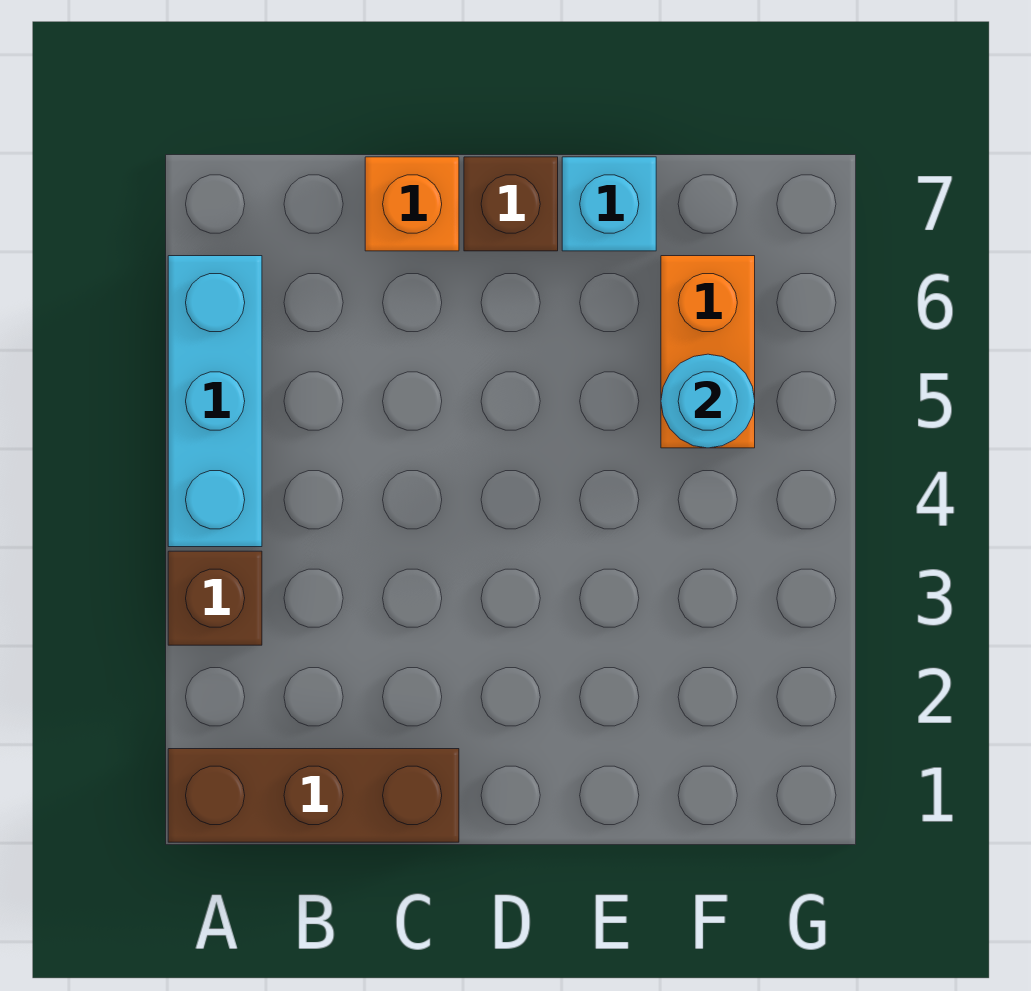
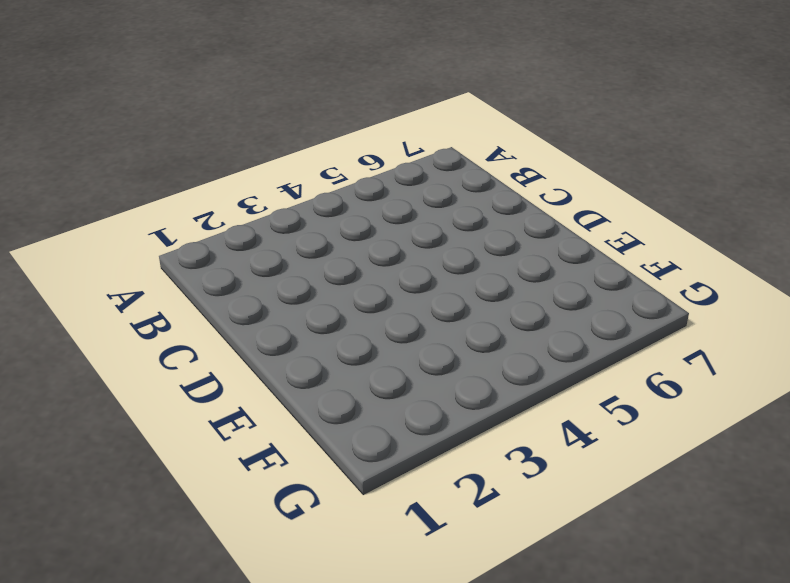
none -> brown brick A1:C1 level 1
none -> brown brick A3 level 1

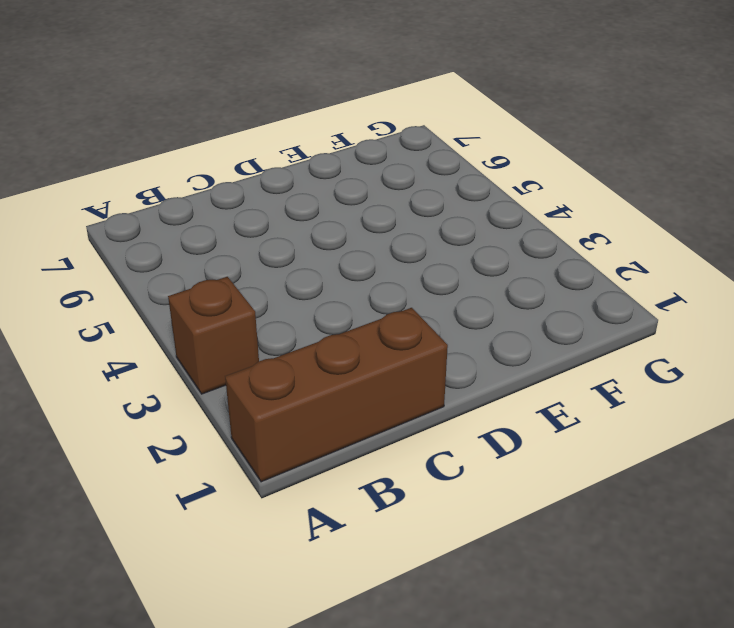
none -> cyan brick A4:A6 level 1
none -> orange brick C7 level 1

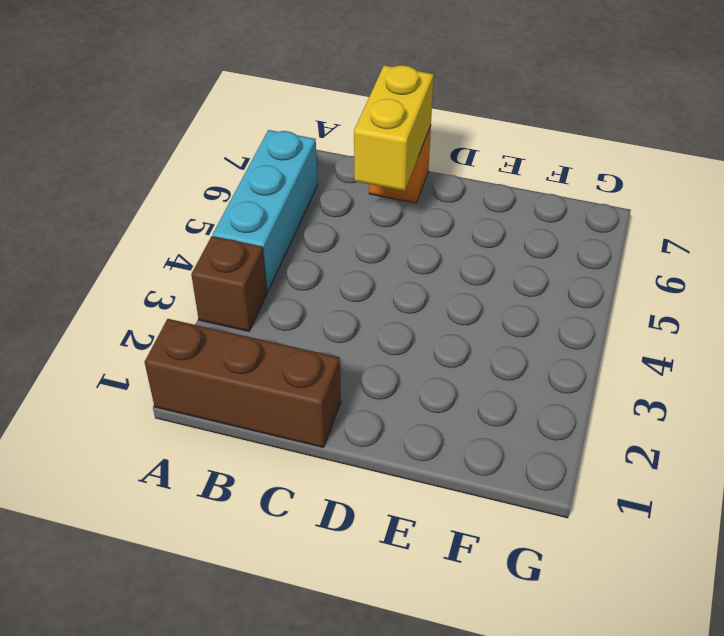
yellow brick C6:C7 level 2 -> none
none -> brown brick D7 level 1
none -> cyan brick E7 level 1

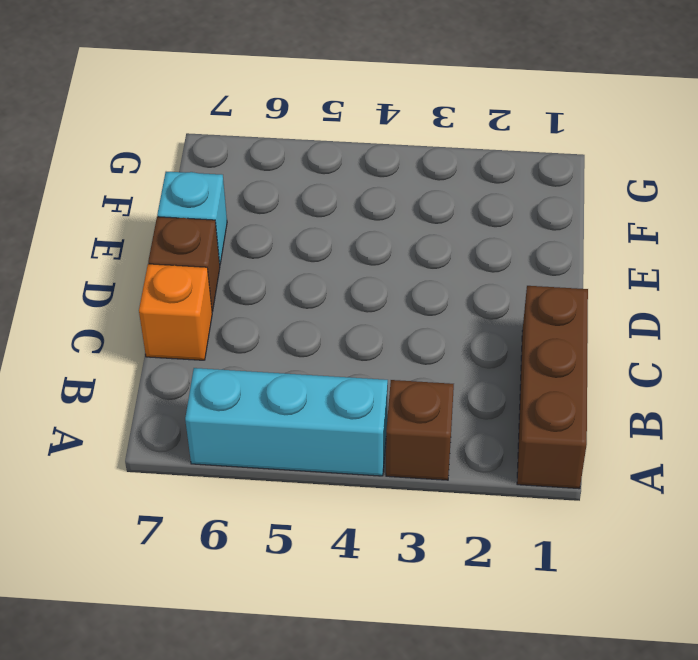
none -> orange brick F5:F6 level 1
none -> cyan round brick F5 level 2

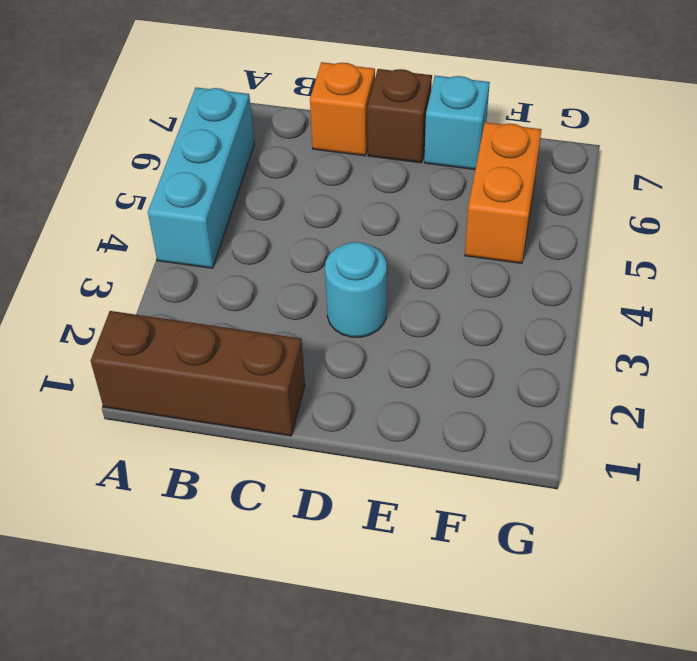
cyan round brick D3 level 1 -> cyan round brick F5 level 2
none -> brown brick A3 level 1

